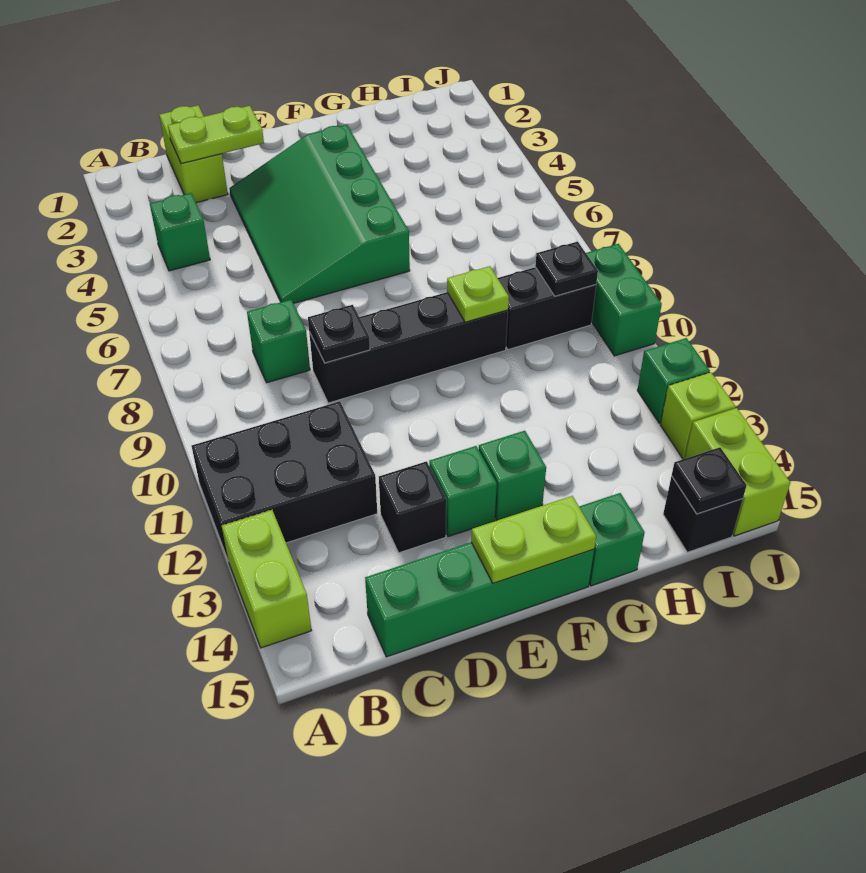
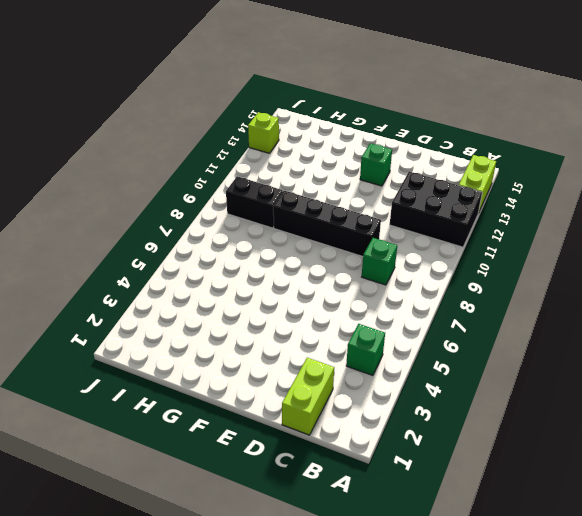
none -> green brick C15:F15 level 1
none -> green slope D3:F6 level 1 top F
none -> black brick D13 level 1

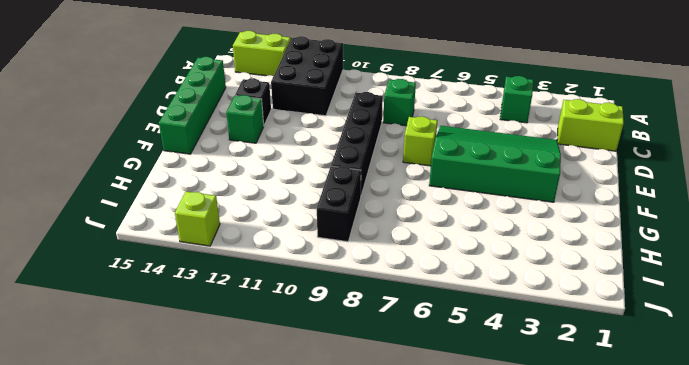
lime brick E7 level 1 -> none
none -> green brick F13 level 1
none -> green brick G15 level 1
none -> black brick I15 level 1

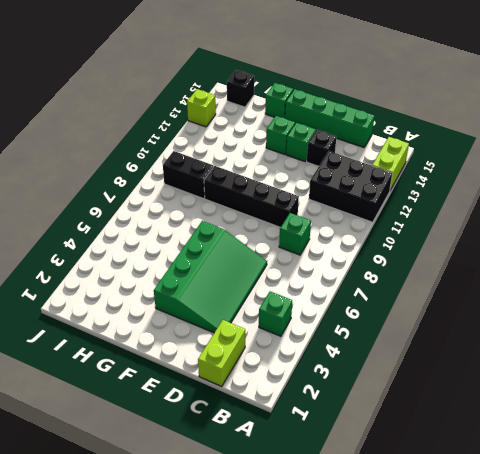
none -> green brick J9:J10 level 1
none -> green brick J12 level 1
none -> lime brick J14:J15 level 1

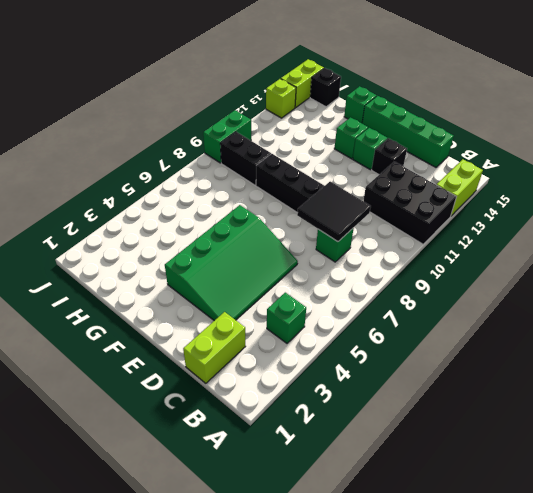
black tile C8:D9 level 2 -> black plate D9 level 2
none -> green brick J12 level 1
none -> lime plate C2:D2 level 2
none -> lime plate E15:F15 level 2

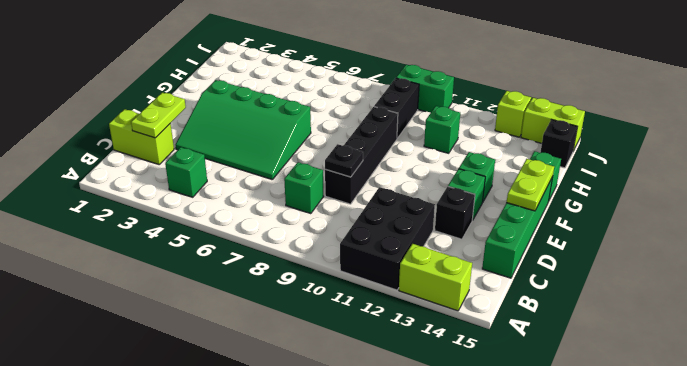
green brick H11 level 1 -> green brick J12 level 1
none -> lime plate G9 level 2
none -> black plate I9 level 2
none -> black plate I15 level 2

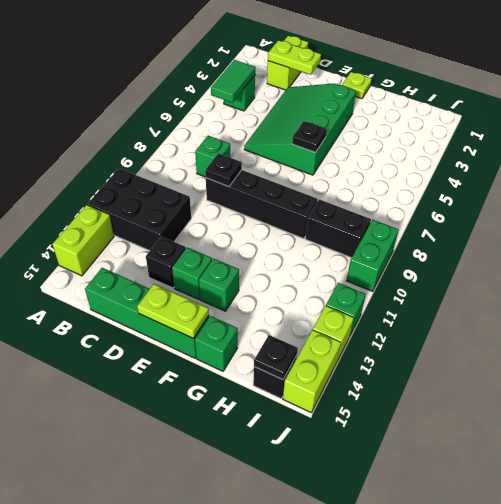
green tile B4:B5 level 2 -> none
lime plate F1 level 1 -> lime plate G9 level 2
black plate F6 level 2 -> black plate I9 level 2

